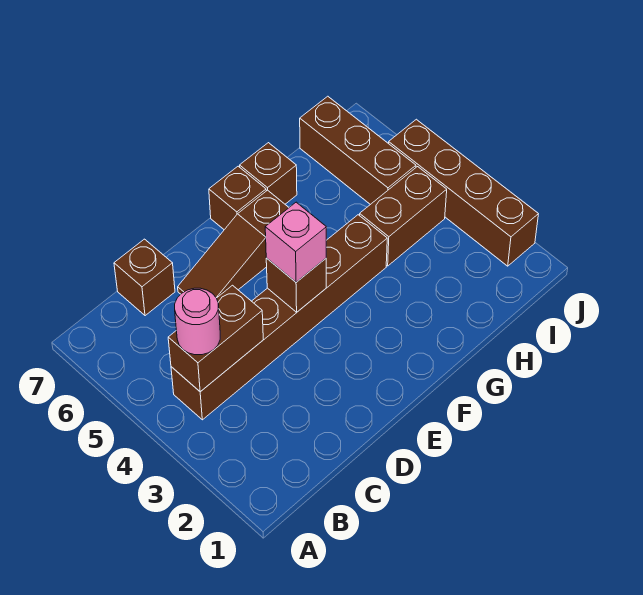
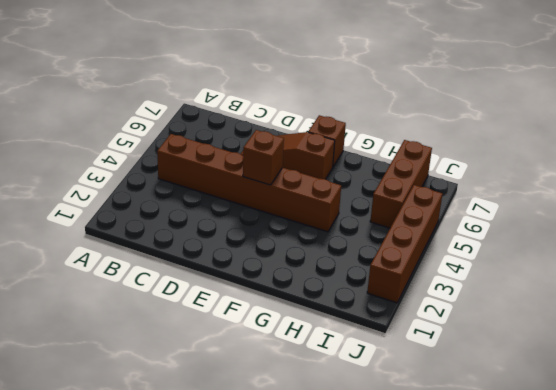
none -> brown brick C7 level 1
none -> brown brick G7 level 1
none -> brown brick H4:I4 level 1

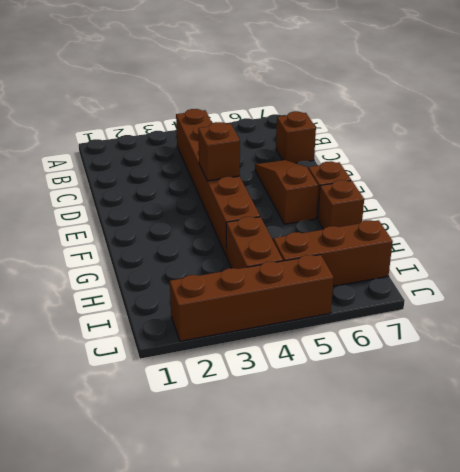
none -> brown brick B4:C4 level 2
none -> pink round brick B4 level 3
none -> pink brick E4 level 3

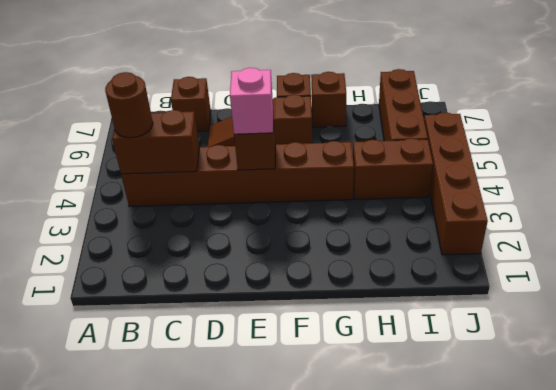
brown round brick B4 level 3 -> pink round brick B4 level 3

